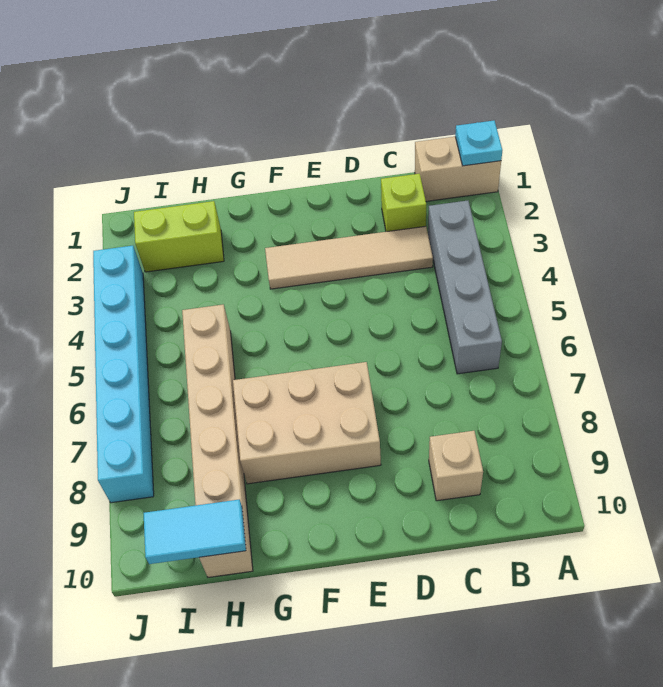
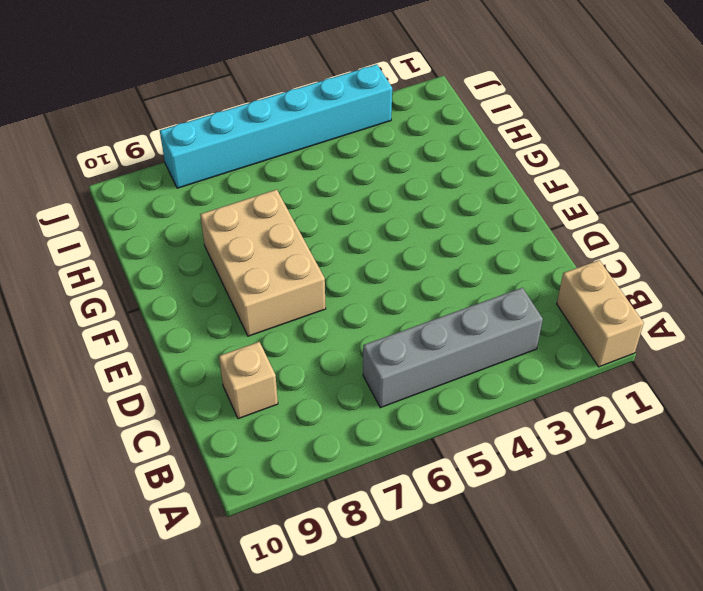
none -> lime brick C2 level 1
none -> tan tile C3:F3 level 1

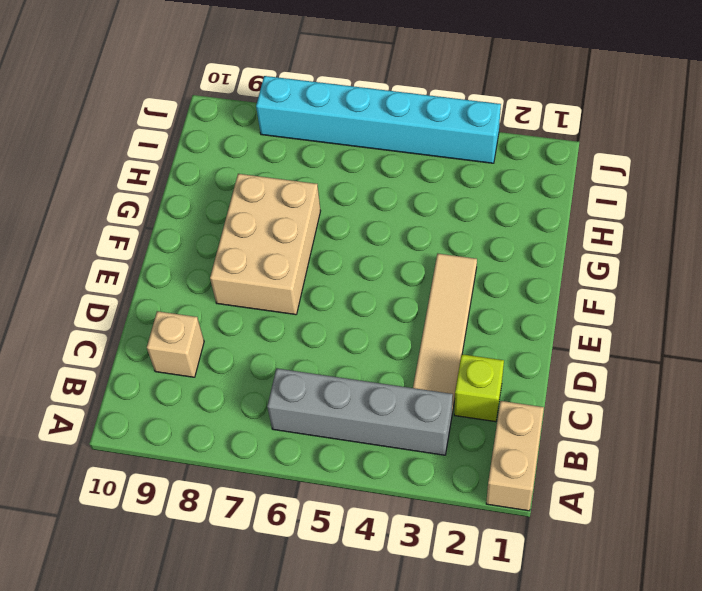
none -> lime brick H2:I2 level 1
none -> tan brick H5:H10 level 1

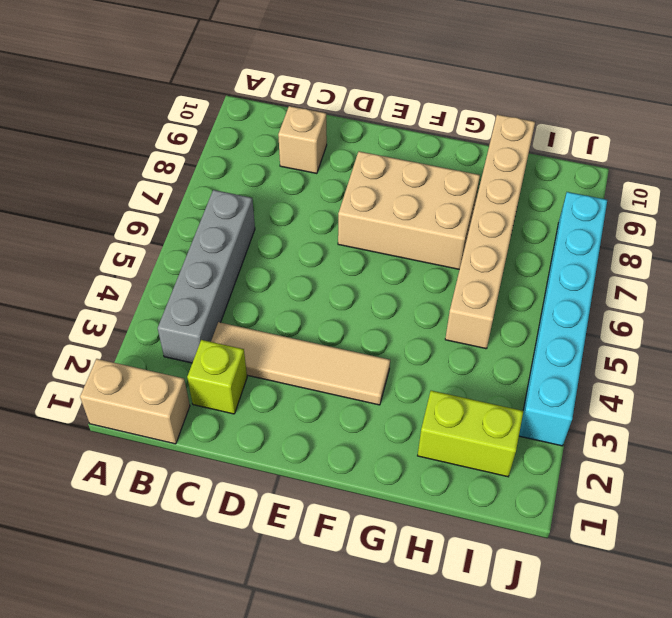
none -> cyan plate A1 level 2
none -> cyan tile H10:I10 level 2

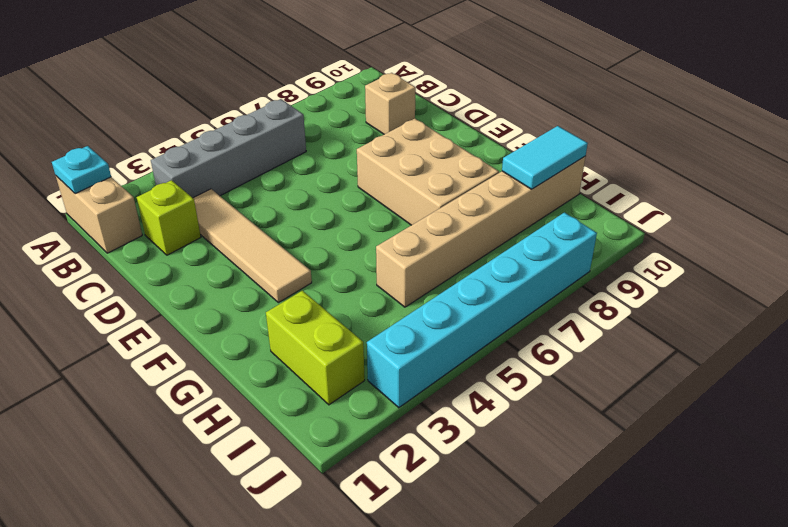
cyan tile H9:H10 level 2 -> cyan tile H10:I10 level 2

